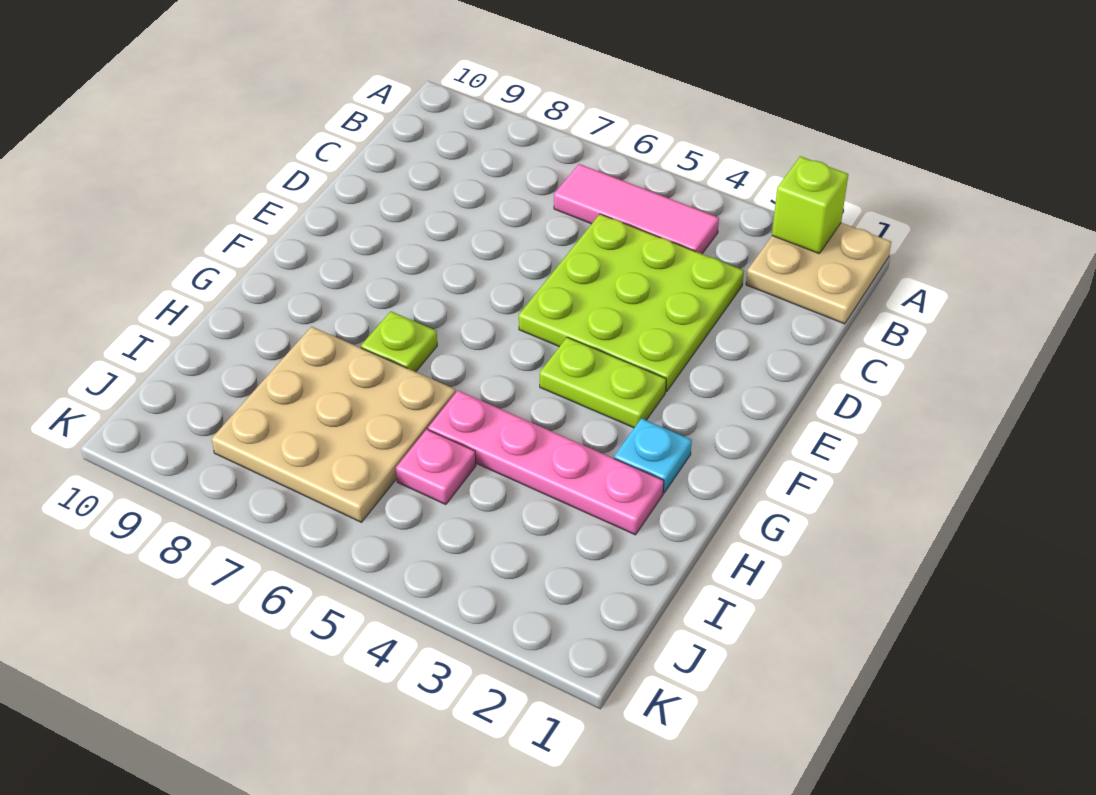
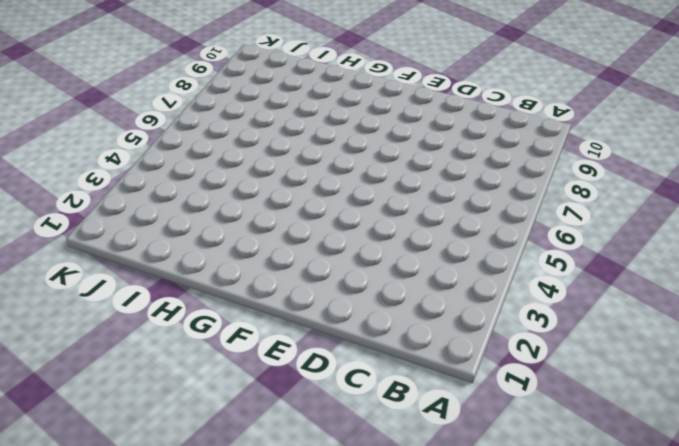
none -> tan plate A1:B2 level 1
none -> pink tile B4:B6 level 1

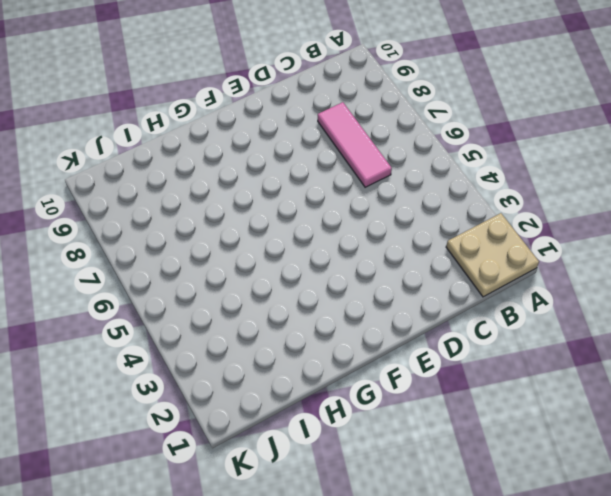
pink tile C6:C8 level 1 -> pink tile B4:B6 level 1
none -> lime plate C3:E5 level 1
none -> lime plate F3:F4 level 1

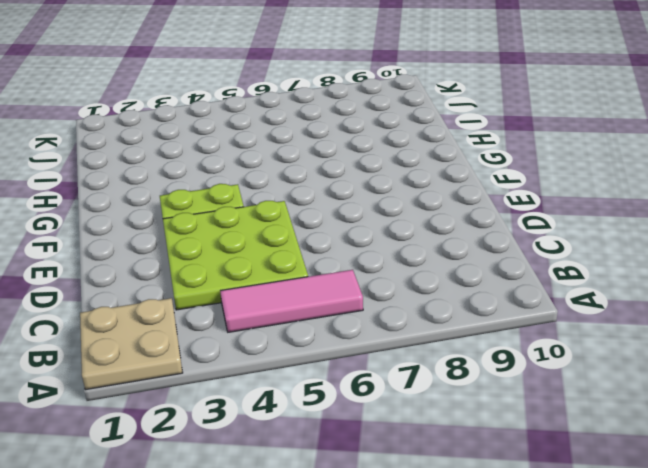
none -> cyan plate G2 level 1
none -> lime plate G7 level 1

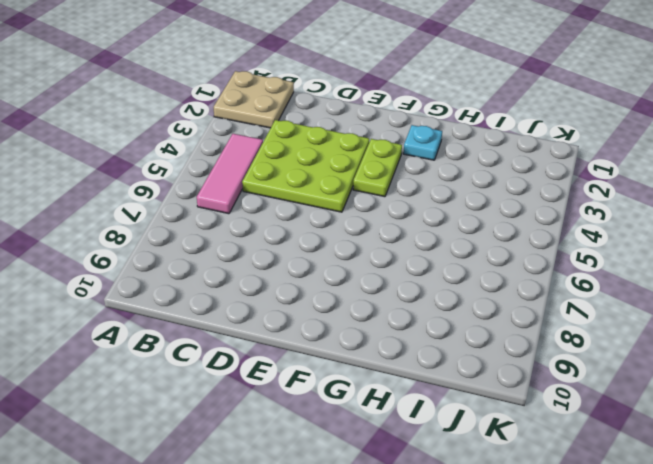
none -> lime plate G7 level 1
none -> pink plate H2:H5 level 1

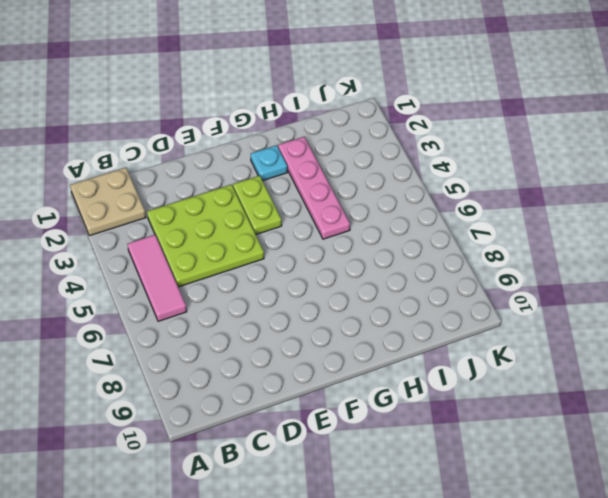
none -> lime plate G7 level 1
none -> tan plate H6:J8 level 1

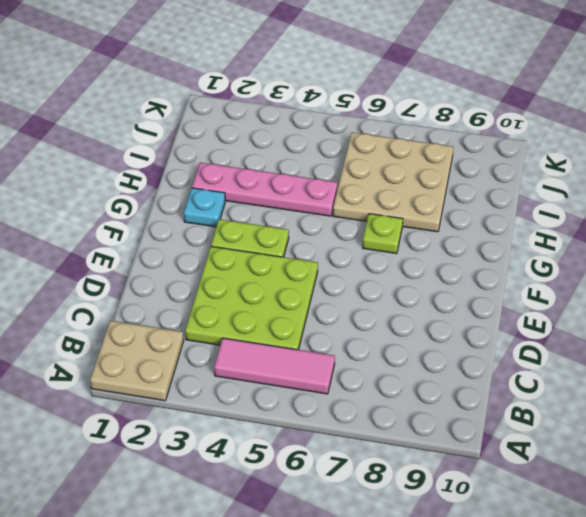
none -> pink plate I5 level 1
none -> lime brick A2 level 2

